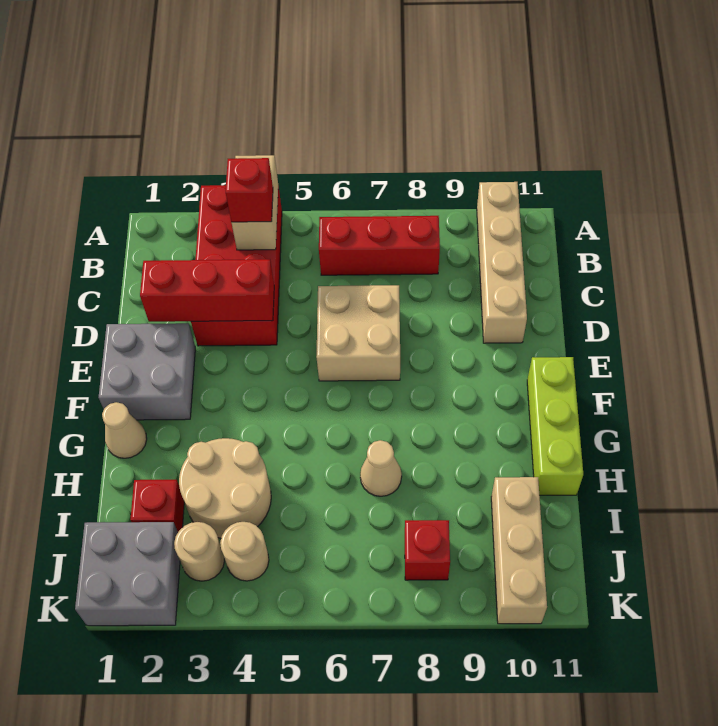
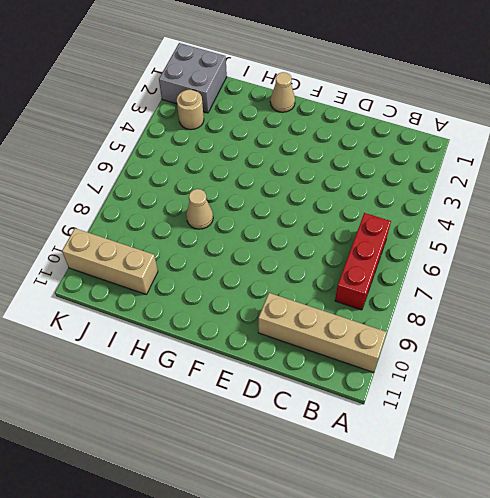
none -> red brick A3:D4 level 1
none -> tan brick D6:E7 level 1
none -> grey brick E1:F2 level 1

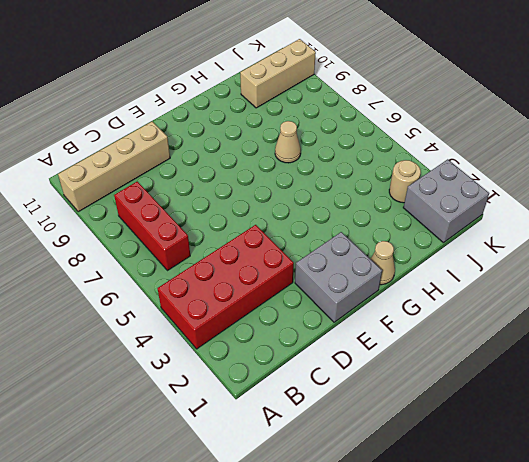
none -> tan brick D6:E7 level 1
none -> lime brick F11:H11 level 1
none -> tan round brick H3:I4 level 1

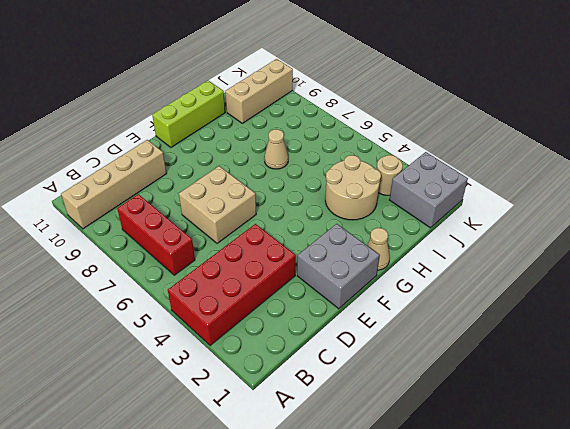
none -> red brick I2 level 1
none -> tan round brick J4 level 1
none -> red brick J8 level 1

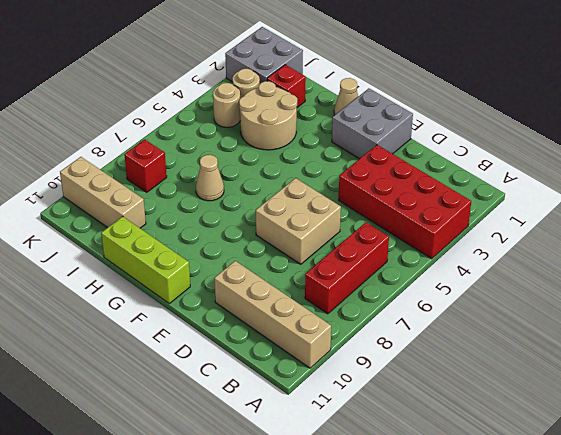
none -> tan brick A4:B4 level 2
none -> red brick D2:D4 level 2
none -> red brick B4 level 3

